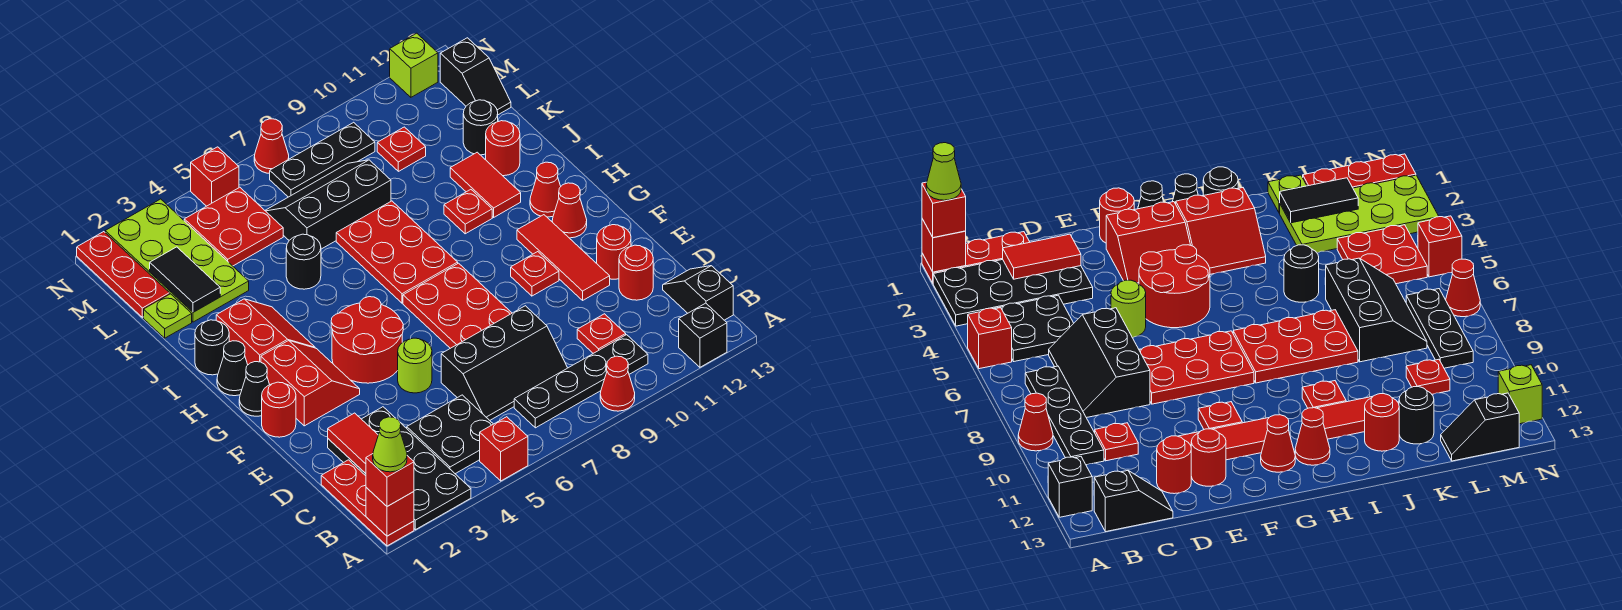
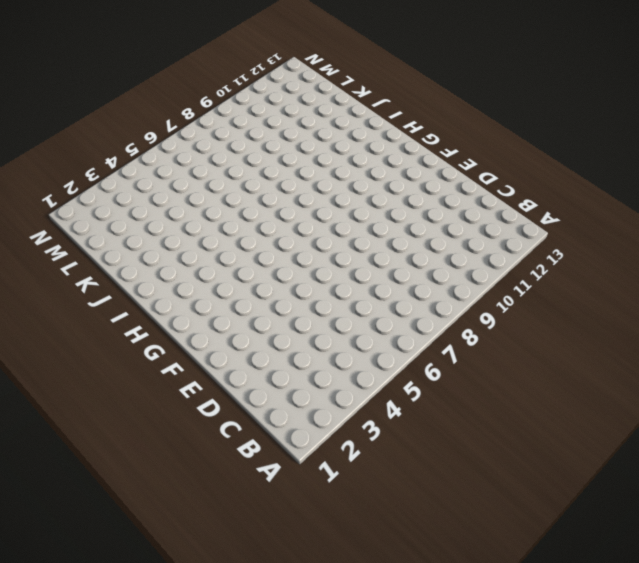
none -> red plate A1:C1 level 1
none -> black plate A2:D3 level 1
none -> red brick A5 level 1
none -> red cone A9 level 1

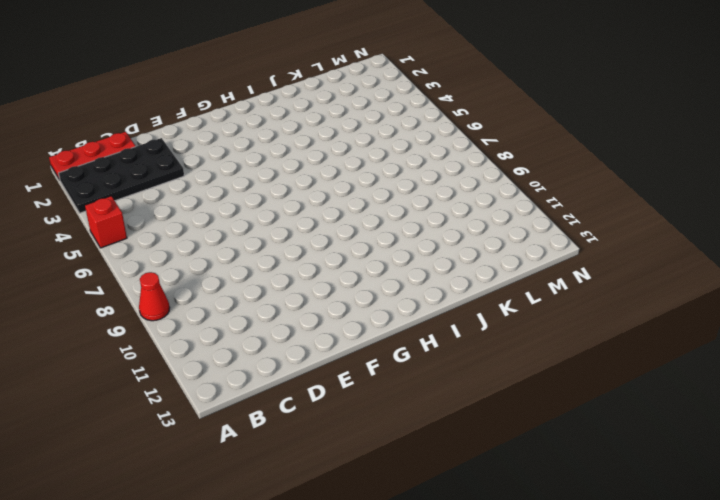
none -> black brick A12 level 1
none -> black plate B4:C5 level 1
none -> black plate B7:B10 level 1
none -> black slope B13:C13 level 1 top B

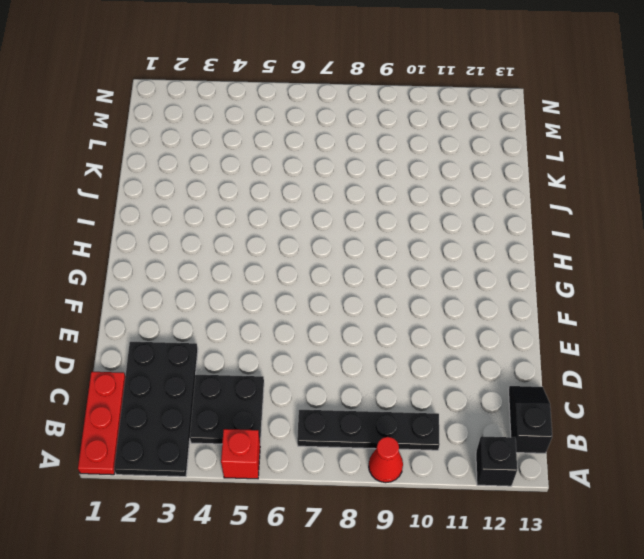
none -> black slope C6:D8 level 1 top D
none -> red plate C10 level 1
none -> red round brick D12 level 1
none -> lime round brick E5 level 1

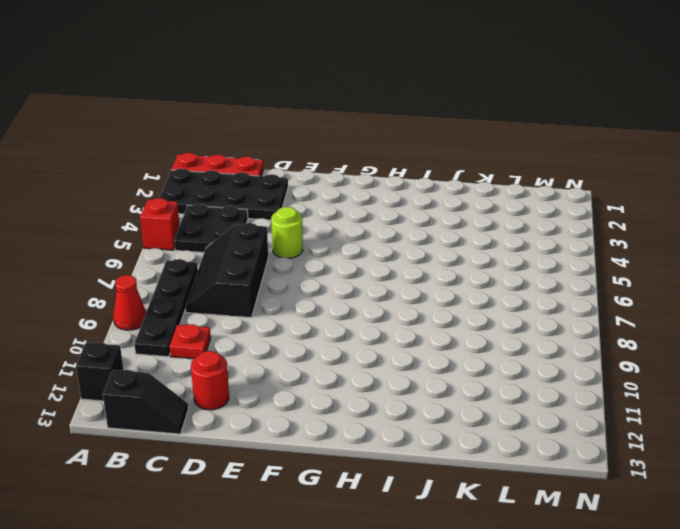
none -> red plate E7:G8 level 1
none -> red tile E11:G11 level 1
none -> red round brick E12 level 1
none -> red round brick F1 level 1

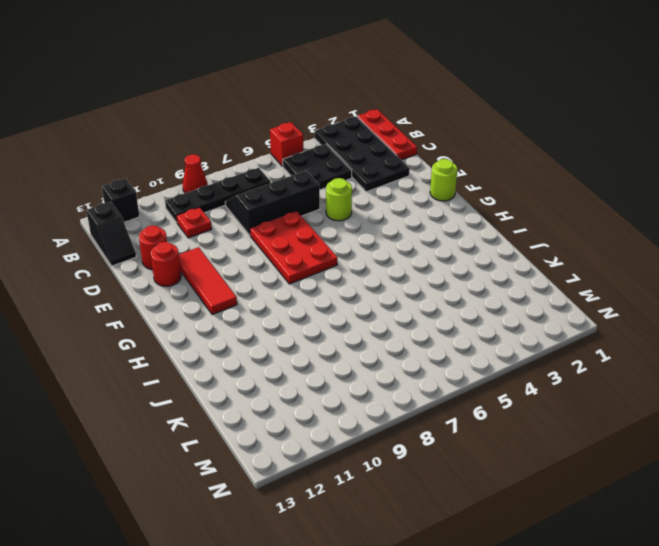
lime round brick F1 level 1 -> red round brick F1 level 1
none -> red slope F2:G3 level 1 top 2
none -> red round brick F4:G5 level 1
none -> red plate F10 level 1
none -> black cone G1 level 1

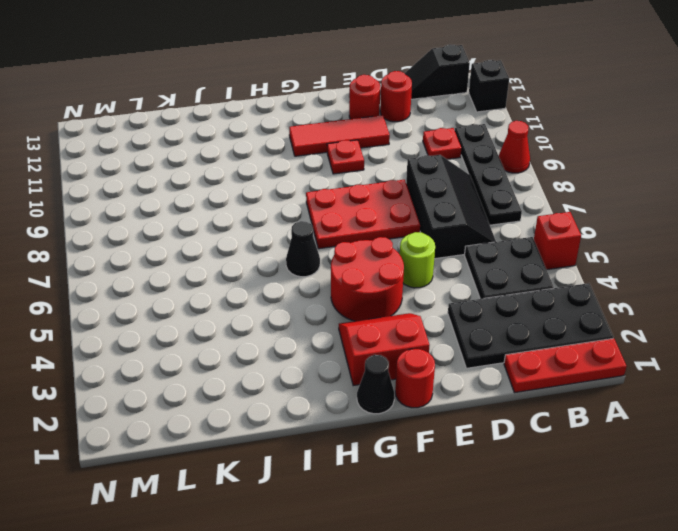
black cone H6 level 1 -> black cone H1 level 1
none -> red cone G12 level 1
none -> red slope H2:I3 level 1 top 2
none -> red plate H7:J8 level 1
none -> red cone H12 level 1

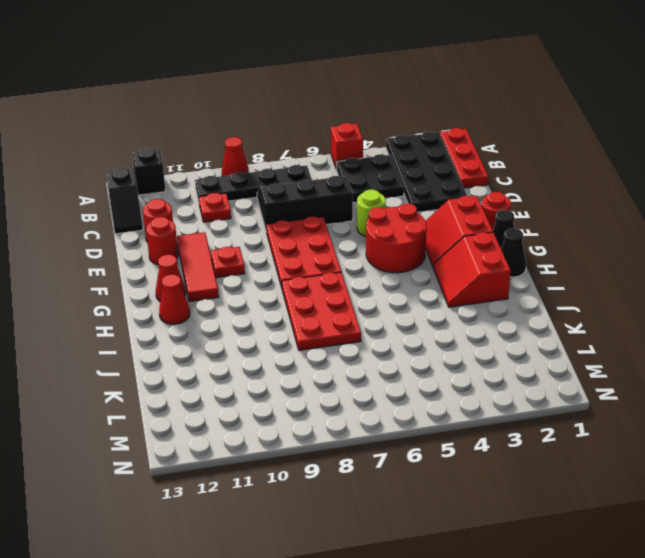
none -> black round brick I1 level 1
none -> red plate I10 level 1
none -> red tile I11:J11 level 1
none -> black round brick J5 level 1

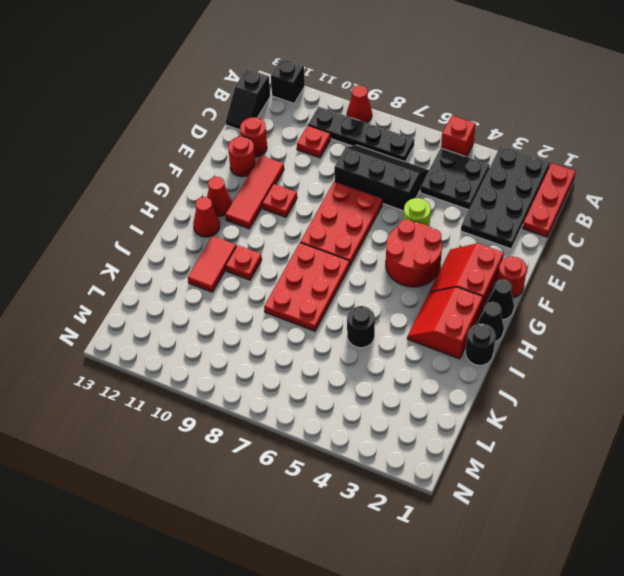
none -> red round brick J12 level 1
none -> lime plate K1 level 1
none -> lime plate K2:N3 level 1
none -> black slope K6:L8 level 1 top K

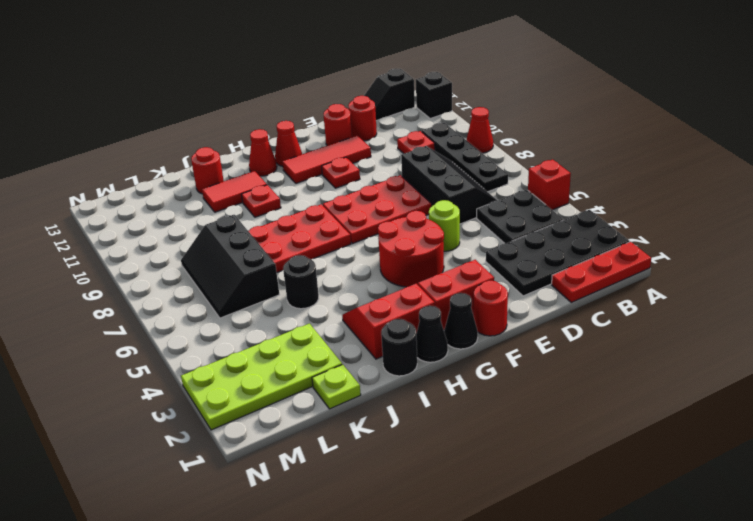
none -> black round brick K12 level 1
none -> red plate L1:N1 level 1
none -> red plate L4:M5 level 1
none -> red plate L10 level 1

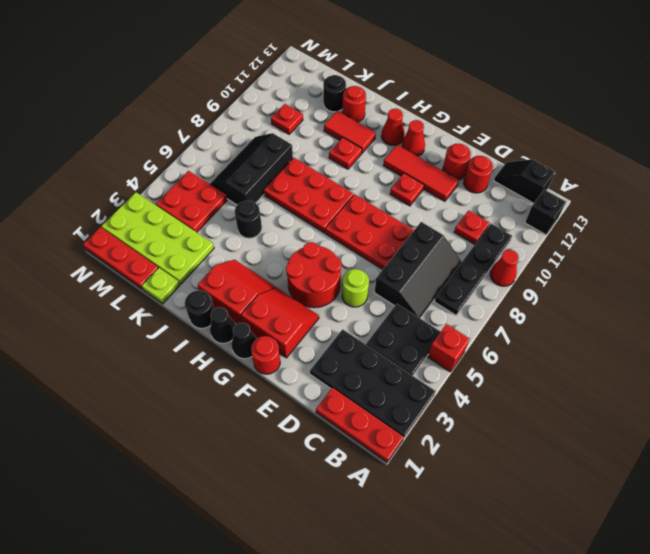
none -> black slope L13:M13 level 1 top M
none -> black plate M7:M9 level 1
none -> red brick N5 level 1
none -> red cone N7 level 1

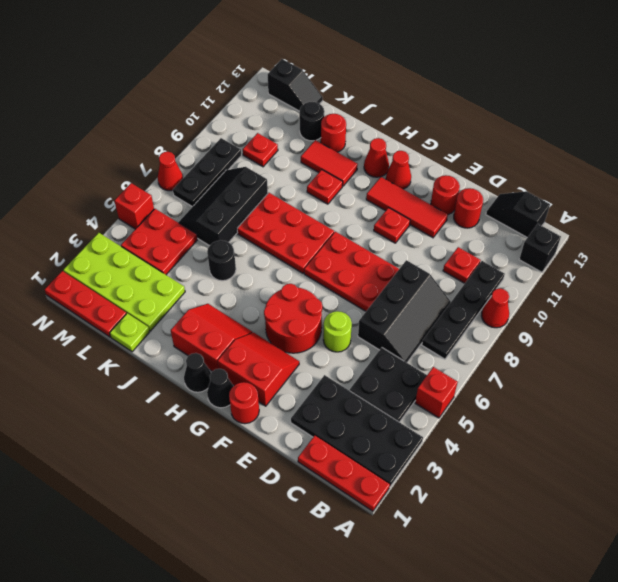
none -> black round brick I1 level 1
none -> lime brick N12 level 1
none -> red brick A1 level 2
none -> red tile C2:D2 level 2

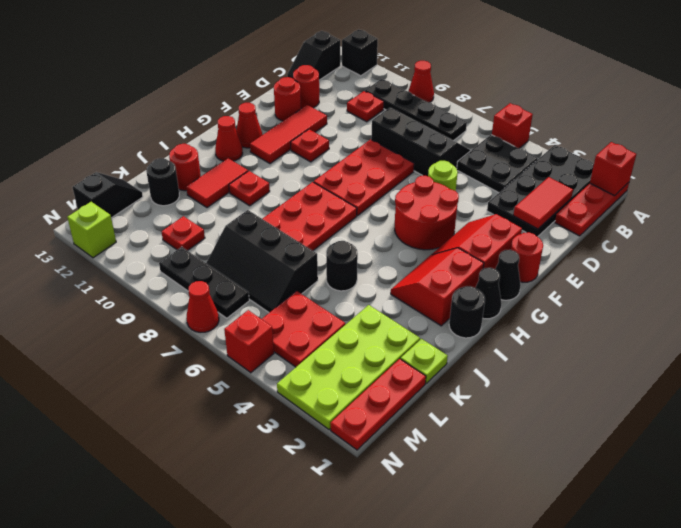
none -> black tile K2:L2 level 2
none -> red brick A1 level 3
none -> lime cone A1 level 4

